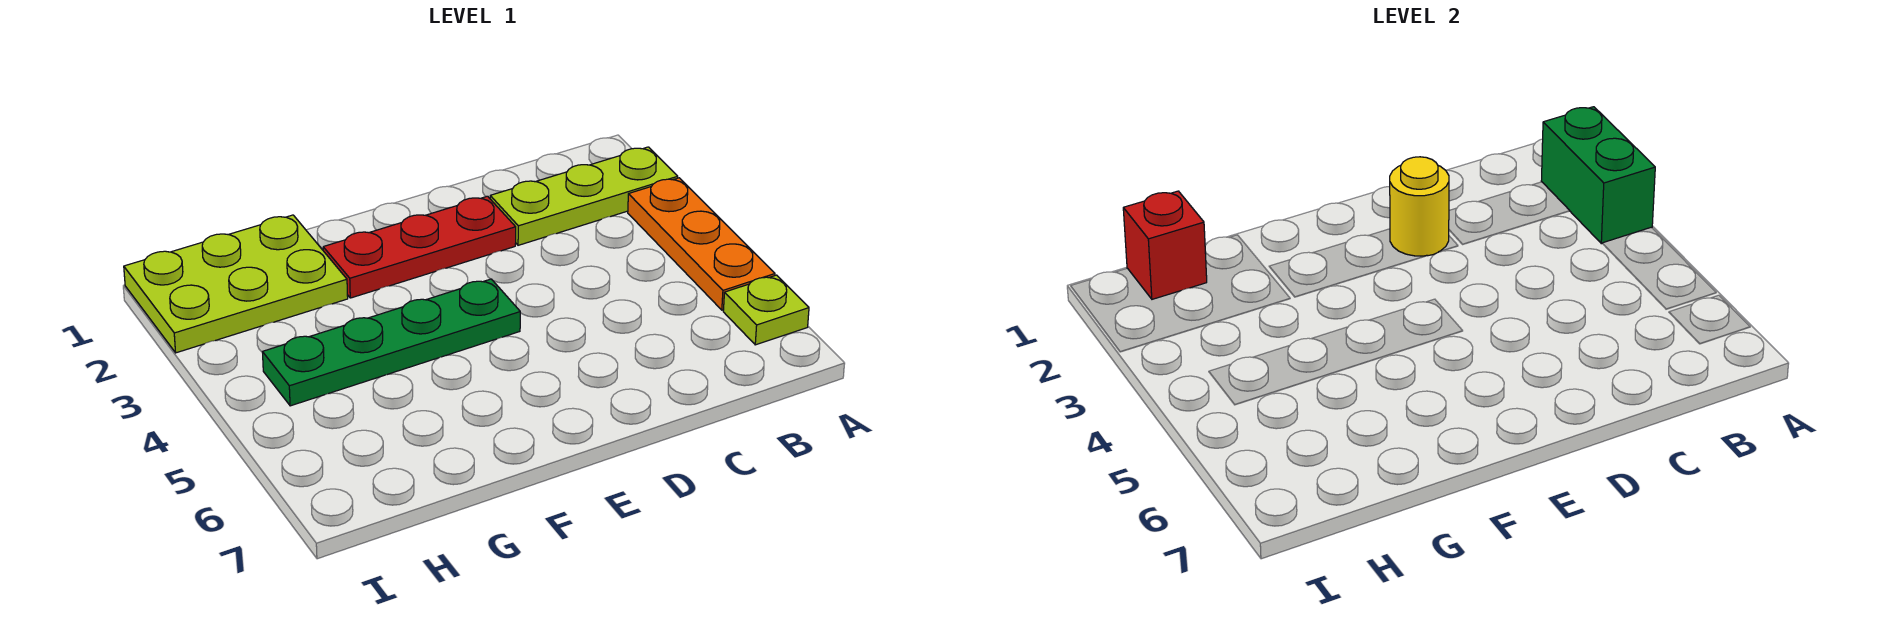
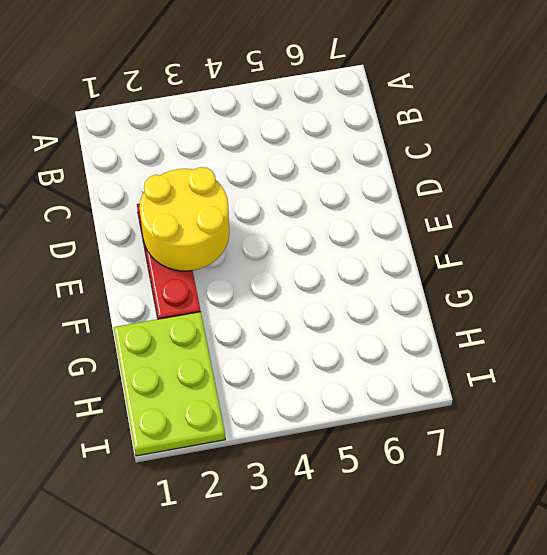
yellow round brick D2:E3 level 2 -> yellow round brick D2 level 2
none -> lime plate A2:C2 level 1
none -> orange plate A3:A5 level 1

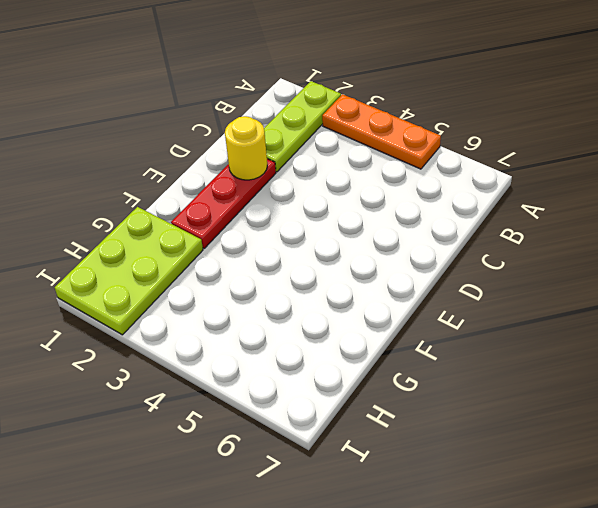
none -> lime plate A6 level 1
none -> green plate E4:H4 level 1

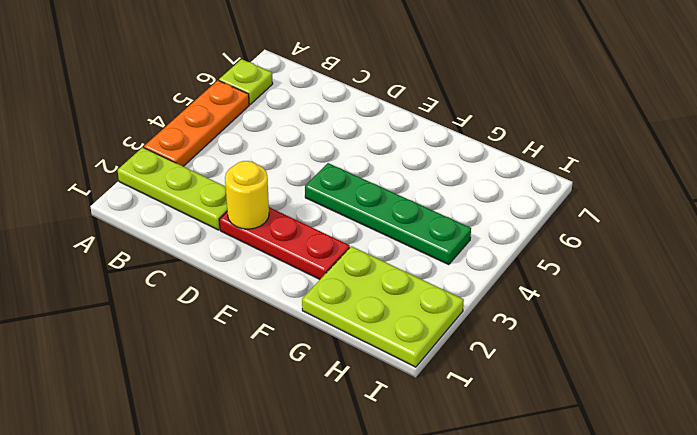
none -> green brick A2:A3 level 2
none -> red brick H1 level 2

